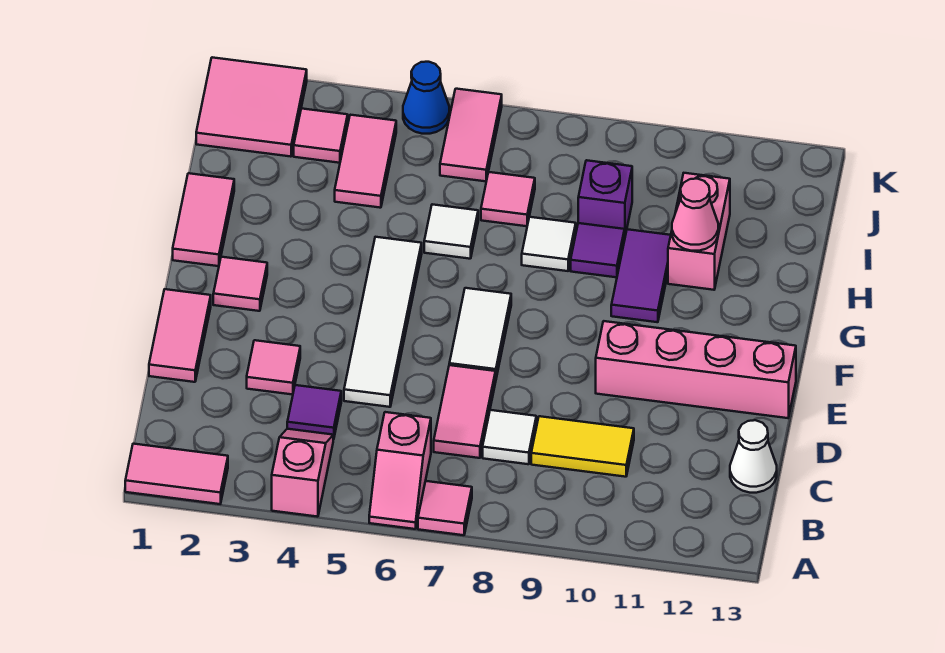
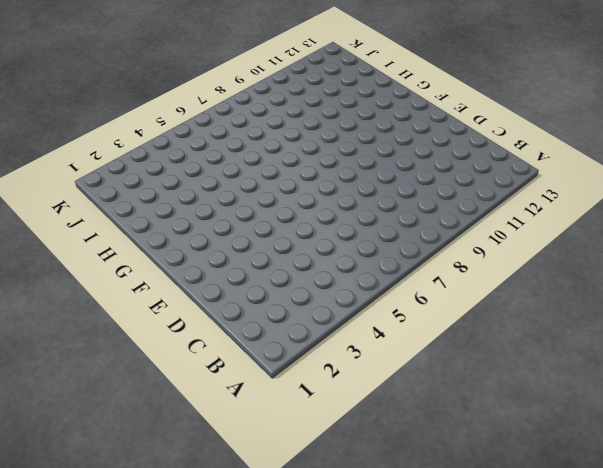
none -> pink tile A1:A2 level 1
none -> pink slope A4:B4 level 1 top A
none -> pink slope A6:B6 level 1 top B

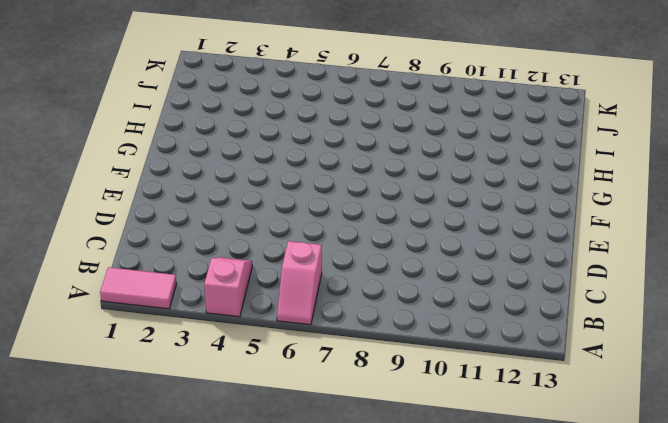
none -> pink tile A7 level 1
none -> purple tile C4 level 1
none -> pink tile C7:D7 level 1

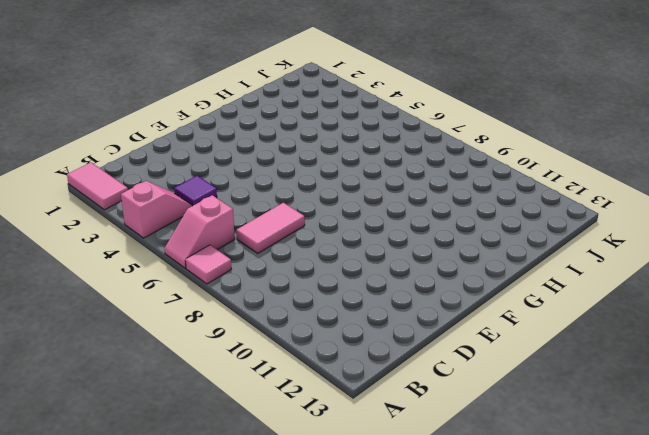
none -> white tile C8 level 1
none -> yellow tile C9:C10 level 1
none -> white cone C13 level 1

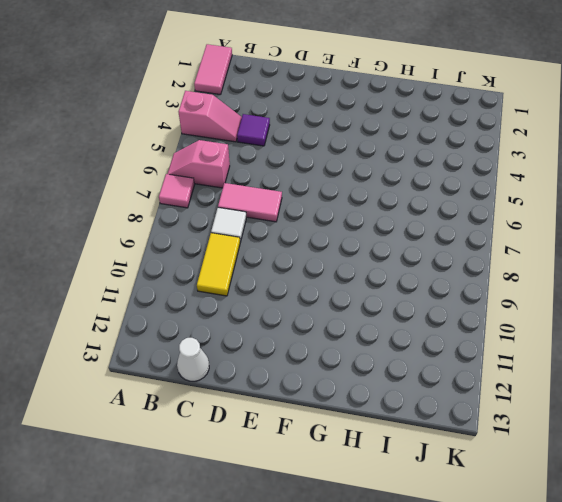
none -> pink tile D1:E1 level 1
none -> pink tile D3 level 1
none -> white tile D5:G5 level 1

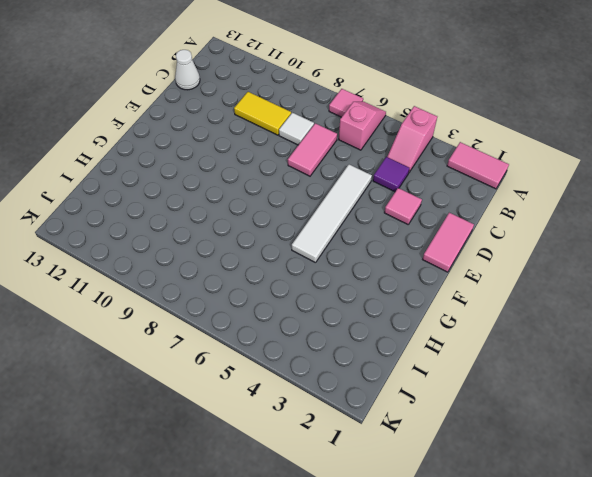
none -> white tile E7:F7 level 1
none -> pink brick E10:E13 level 1
none -> pink tile F2 level 1

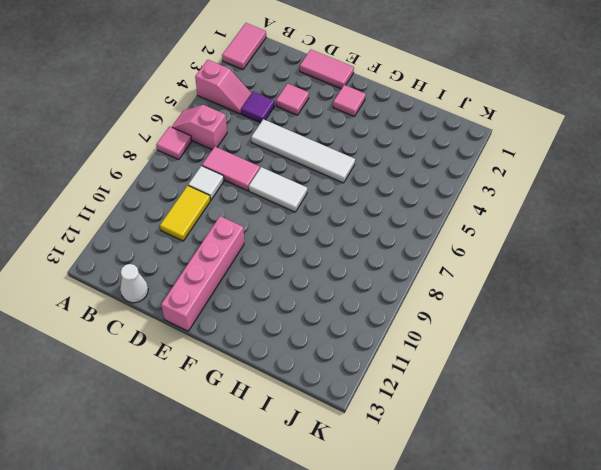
none -> pink tile G1:H1 level 1
none -> purple tile G10:H10 level 1
none -> white tile H6 level 1

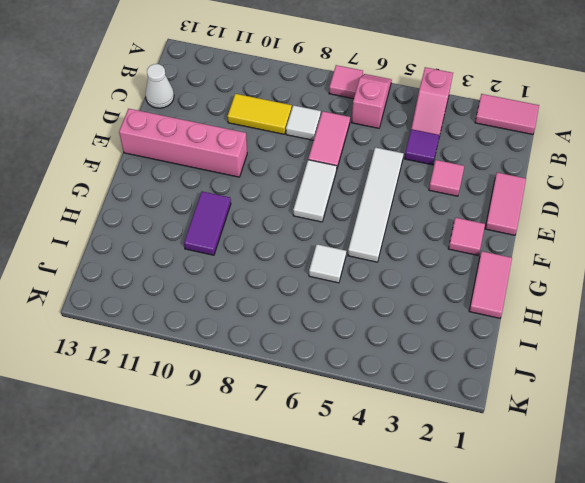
none -> white tile H8 level 1
none -> purple tile H9 level 1
none -> pink brick H11:I11 level 1

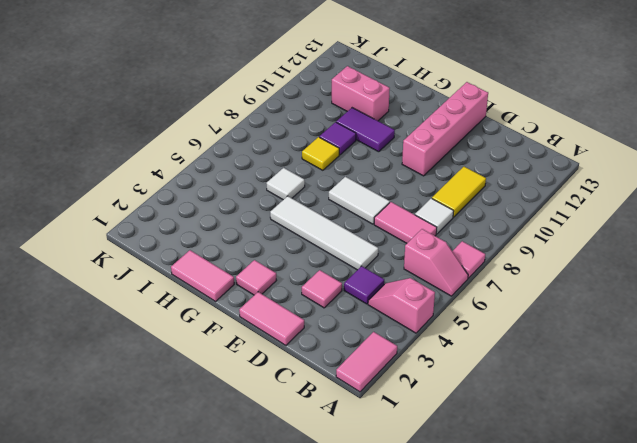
yellow tile H8 level 1 -> white tile H8 level 1
none -> white cone C13 level 1
none -> pink tile I4:J4 level 1
none -> pink tile I7 level 1

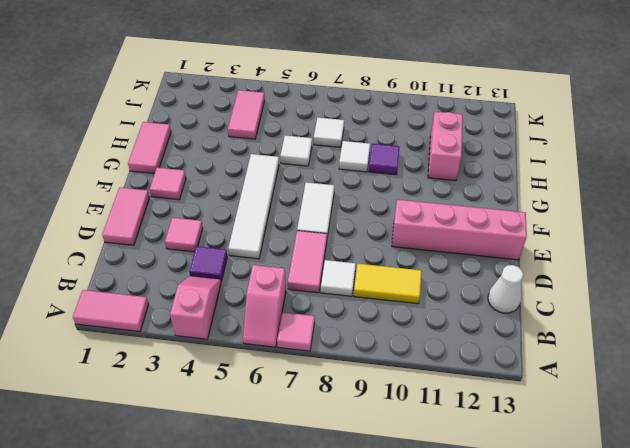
white tile I7 level 1 -> pink tile I7 level 1
none -> purple tile G10:H10 level 1
none -> purple brick I9 level 1
none -> pink tile J1:K2 level 1

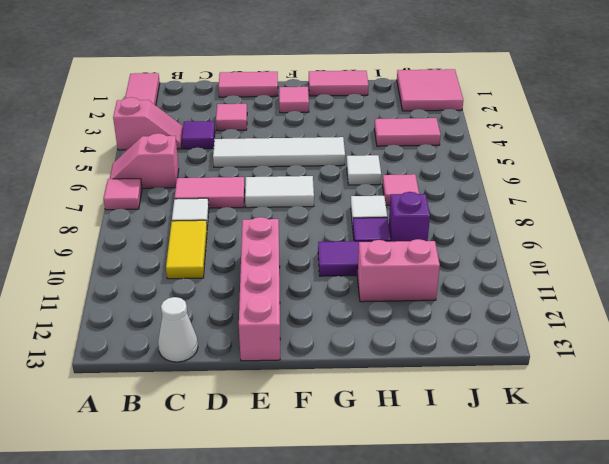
none -> pink tile J3 level 1
none -> pink tile J6:K6 level 1
none -> blue cone K5 level 1

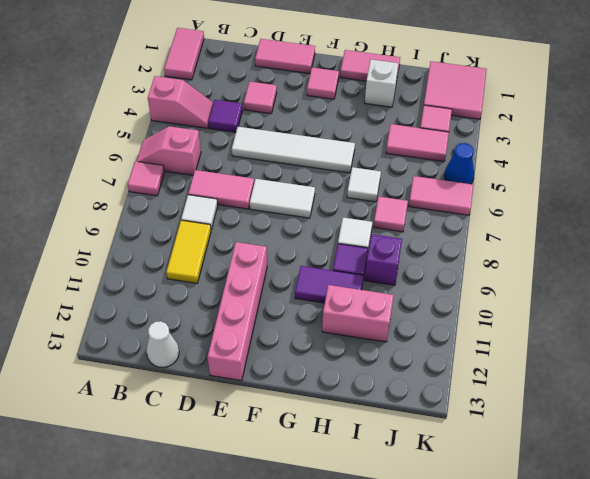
white brick H2 level 1 -> none
none -> pink cone H11 level 2

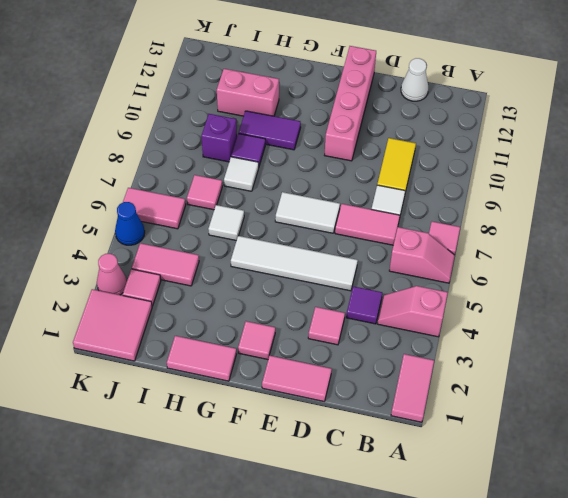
pink cone K3 level 1 -> pink cone H11 level 2

